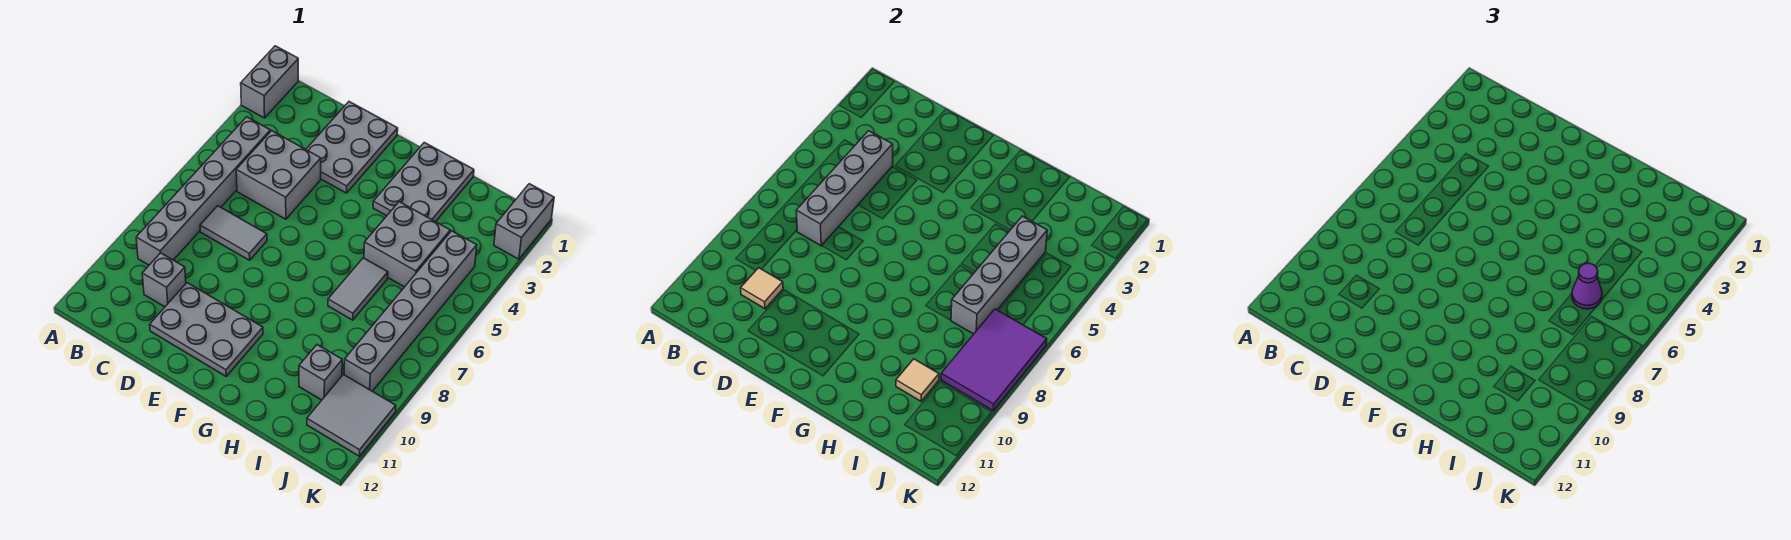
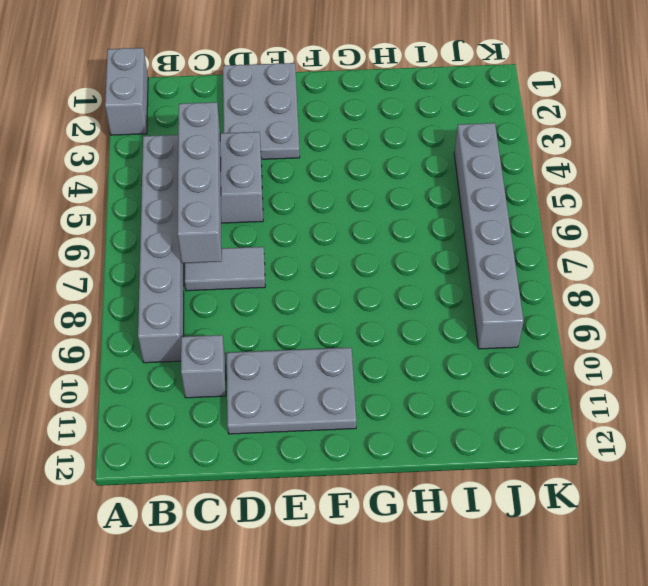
none -> grey plate G1:H3 level 1
none -> grey brick H4:I5 level 1
none -> grey tile H6:H7 level 1

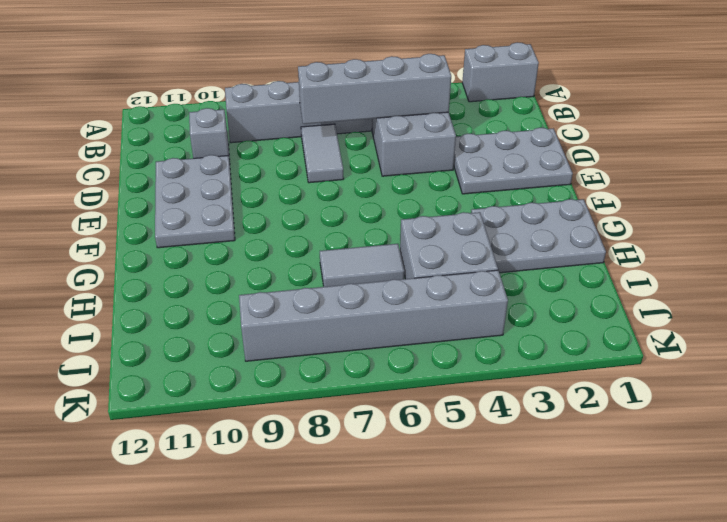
none -> grey brick I10 level 1
none -> grey tile J10:K11 level 1
none -> grey brick K1:K2 level 1

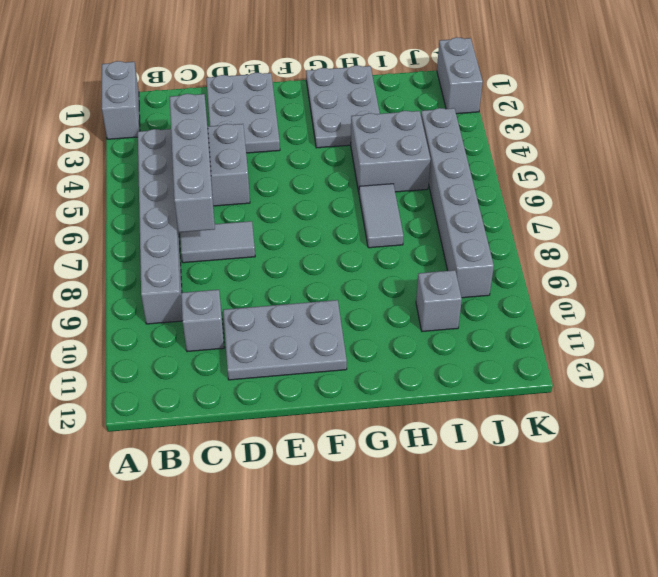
none -> grey tile J10:K11 level 1
none -> tan tile C10 level 2
none -> grey brick I4:I7 level 2

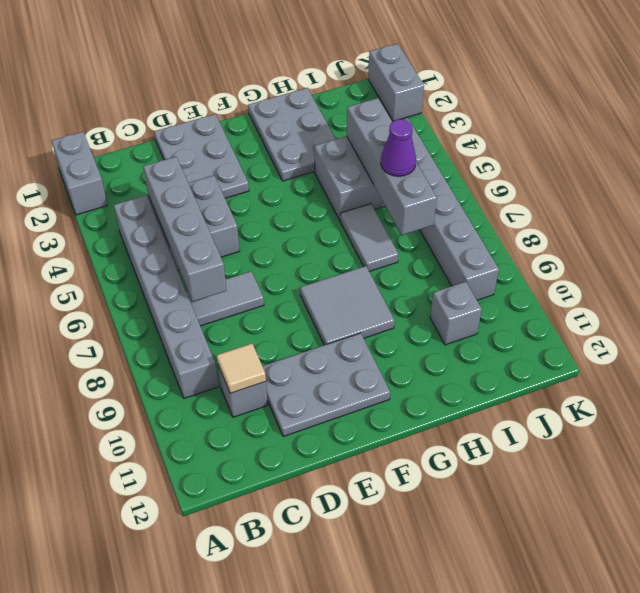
grey tile F8:G9 level 1 -> grey tile J10:K11 level 1
none -> tan tile I10 level 2
none -> purple tile J7:K9 level 2

